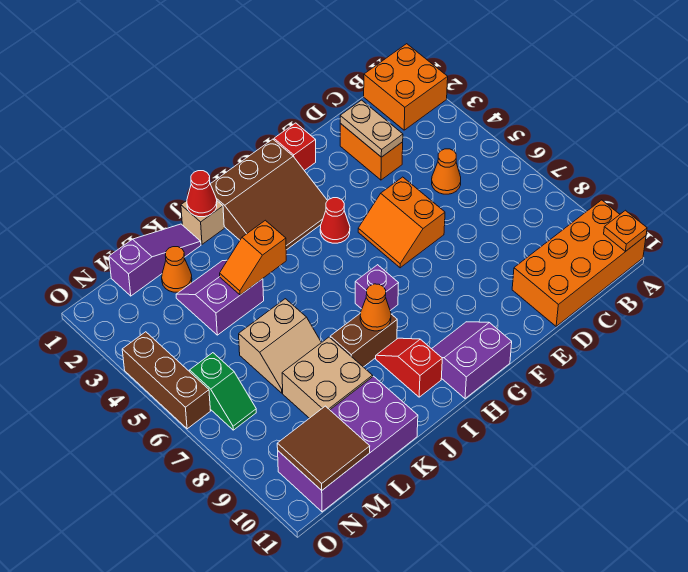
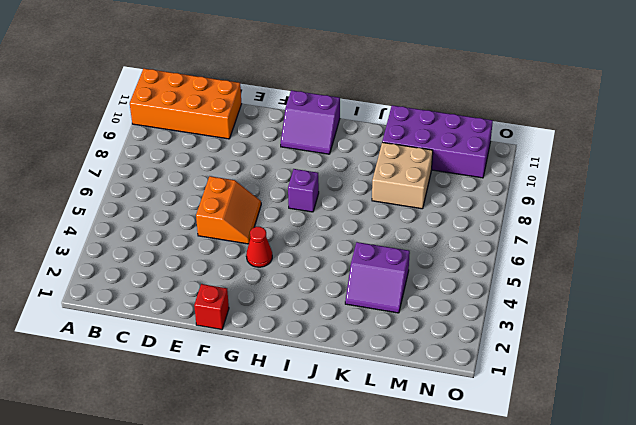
none -> orange brick A1:B2 level 1
none -> orange cone C5 level 1
none -> orange brick D2:D3 level 1

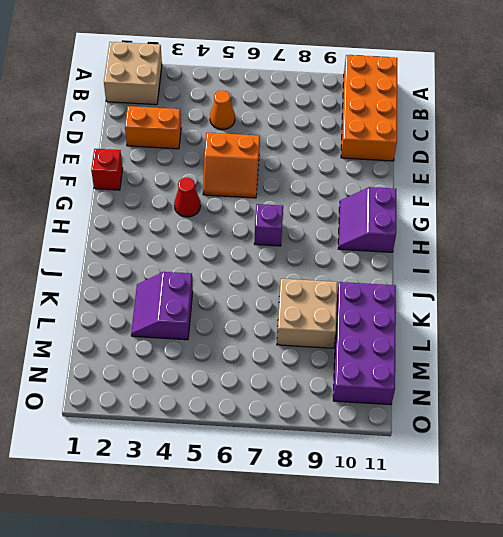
tan brick A1:B2 level 1 -> orange brick A1:B2 level 1
none -> brown slope G1:I3 level 1 top 1
none -> brown brick I8:J8 level 1
none -> red slope I9:I10 level 1 top 10

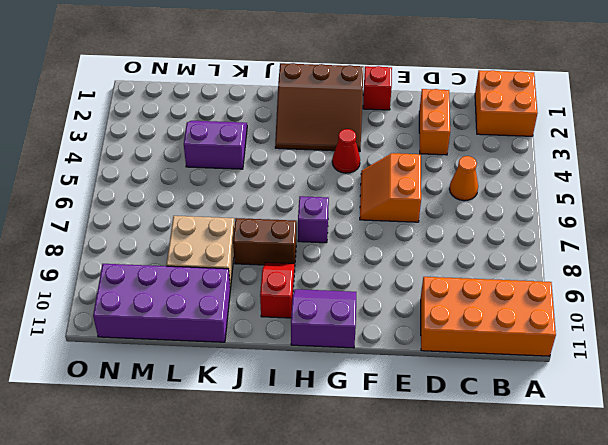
none -> tan brick J1 level 1
none -> purple slope K1:M1 level 1 top M
none -> tan slope K6:L7 level 1 top 6

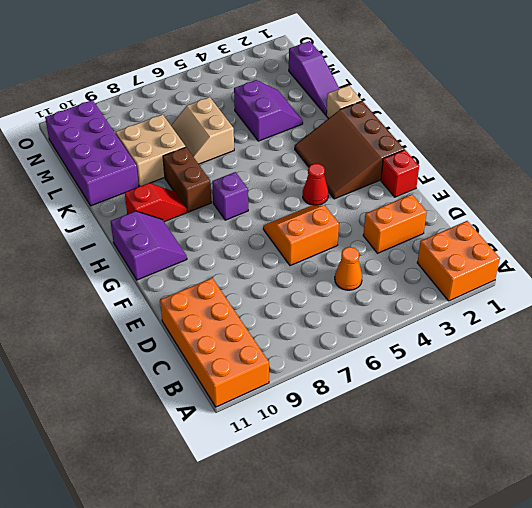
none -> orange cone L2 level 1
none -> green slope N6:N7 level 1 top 6
none -> brown brick O4:O6 level 1

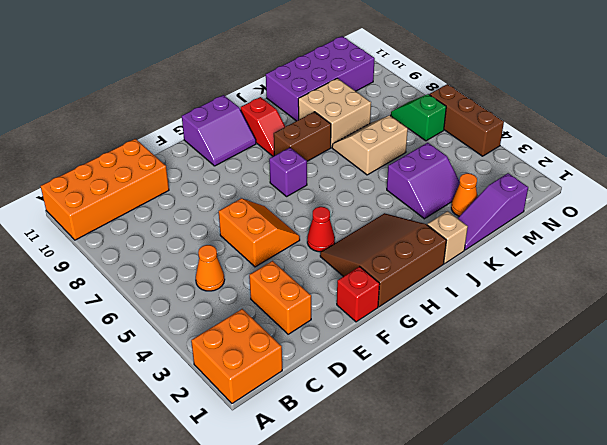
none -> orange plate A11 level 2
none -> tan plate D2:D3 level 2
none -> orange cone I8 level 2

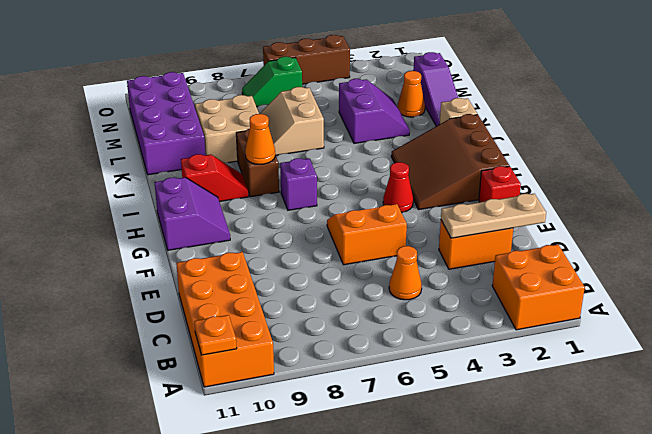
tan plate D1:D3 level 2 -> tan plate D2:D3 level 2
none -> red cone J1 level 2
none -> orange slope J4:K4 level 2 top J
none -> brown tile M10:N11 level 2

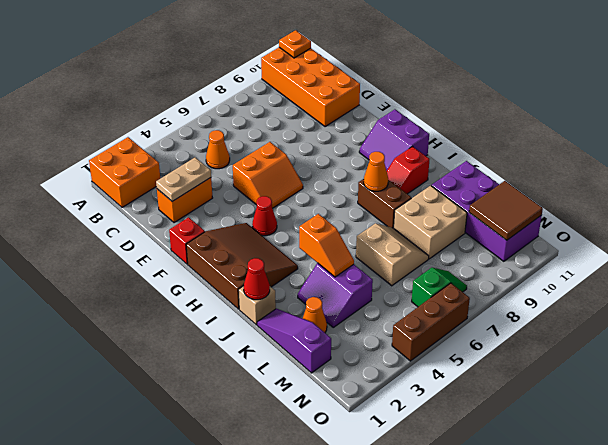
none -> purple brick H7 level 1

